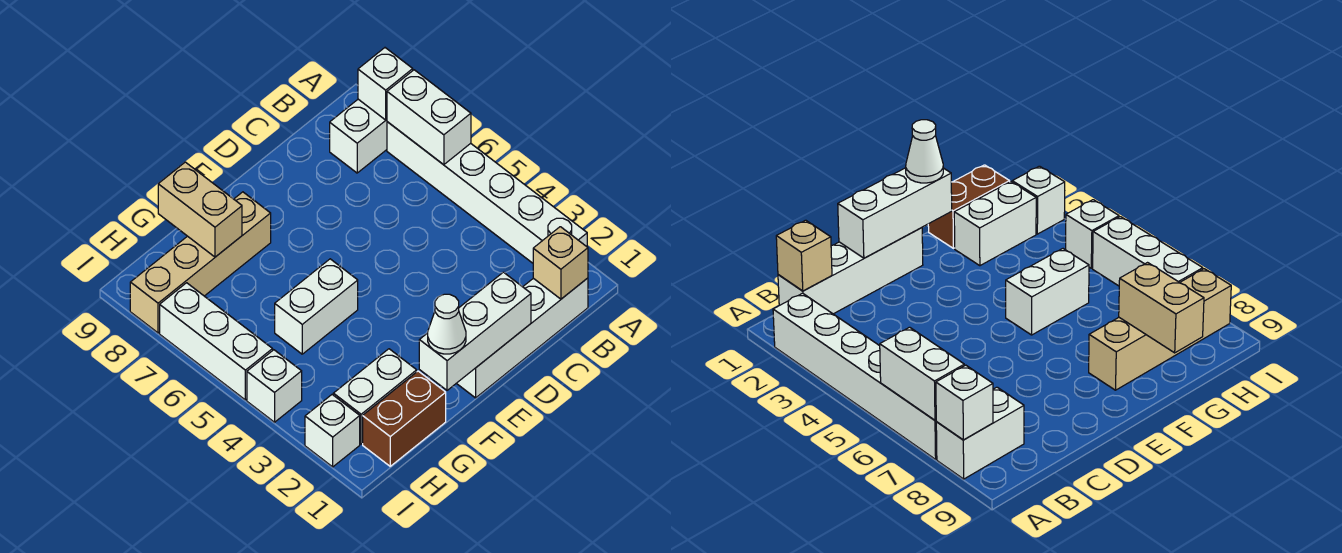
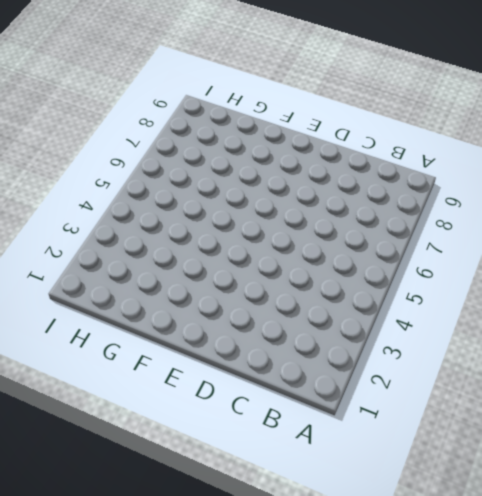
none -> white brick A2:A7 level 1
none -> white brick A8:B8 level 1
none -> white brick B1:E1 level 1

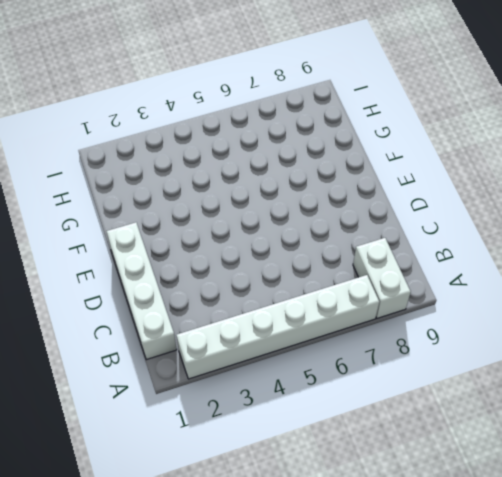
none -> white brick F5:G5 level 1
none -> tan brick F8:I8 level 1
none -> brown brick G1:H1 level 1

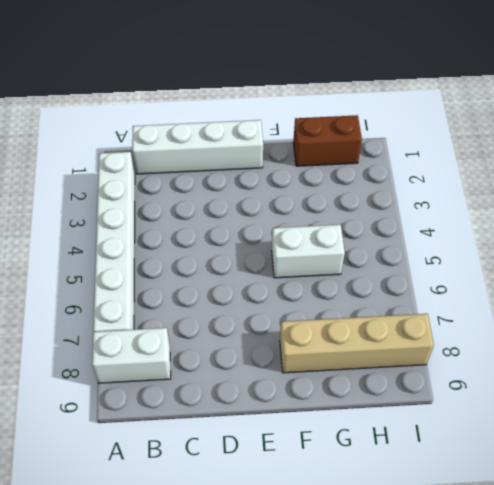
none -> white brick G2:H2 level 1
none -> white brick I2 level 1
none -> white brick I4 level 1

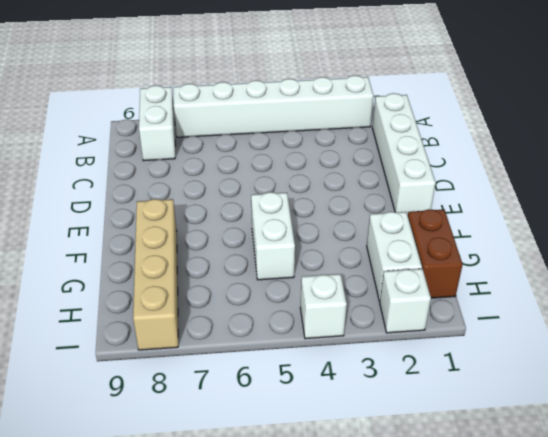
none -> white brick I5:I7 level 1
none -> white brick A6:A7 level 2
none -> white brick A8 level 2

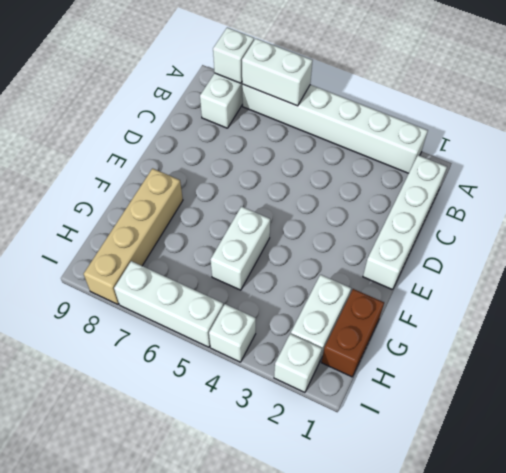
none -> tan brick B1 level 2
none -> white brick D1:F1 level 2
none -> tan brick G8:G9 level 2

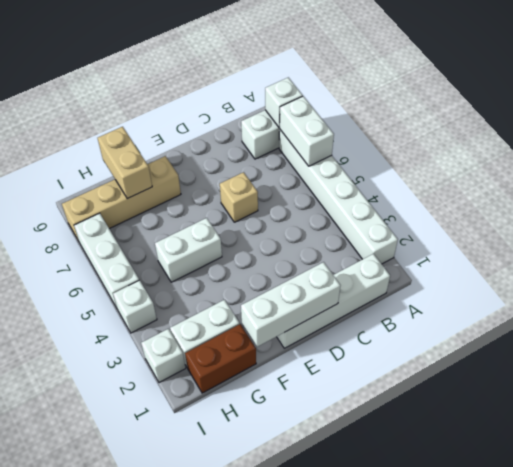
tan brick D6 level 1 -> tan brick B1 level 2
none -> white cone F1 level 3

